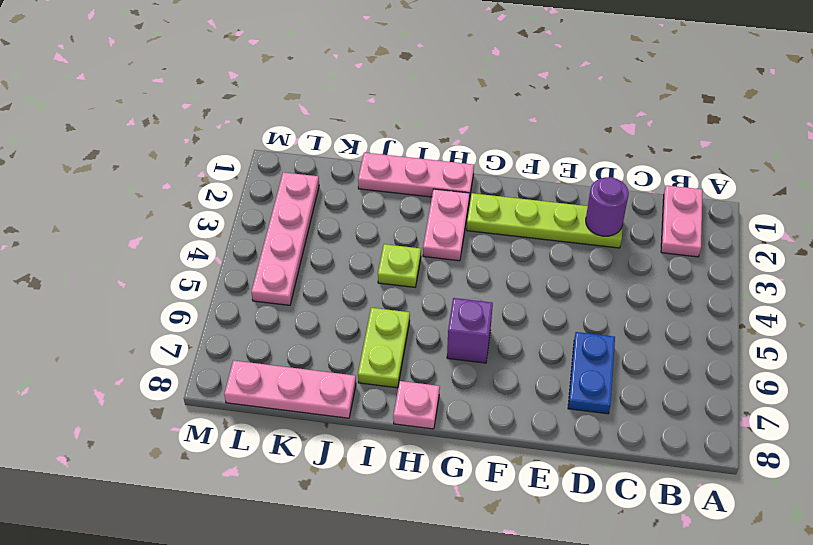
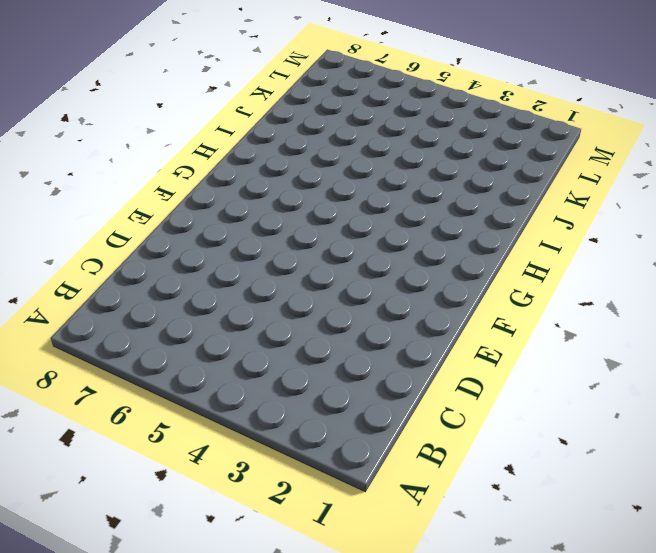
none -> pink plate B1:B2 level 1
none -> lime plate D2:G2 level 1
none -> blue plate D6:D7 level 1

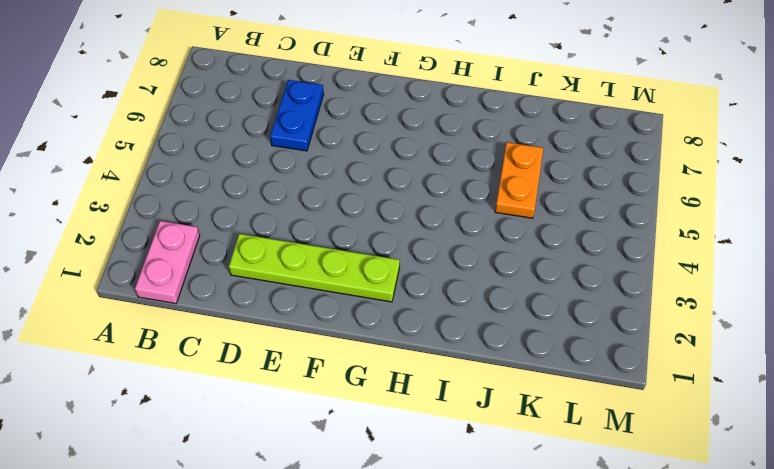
orange plate J5:J6 level 1 -> none
none -> purple brick G6 level 1
none -> pink plate H1:J1 level 1
none -> pink plate H2:H3 level 1

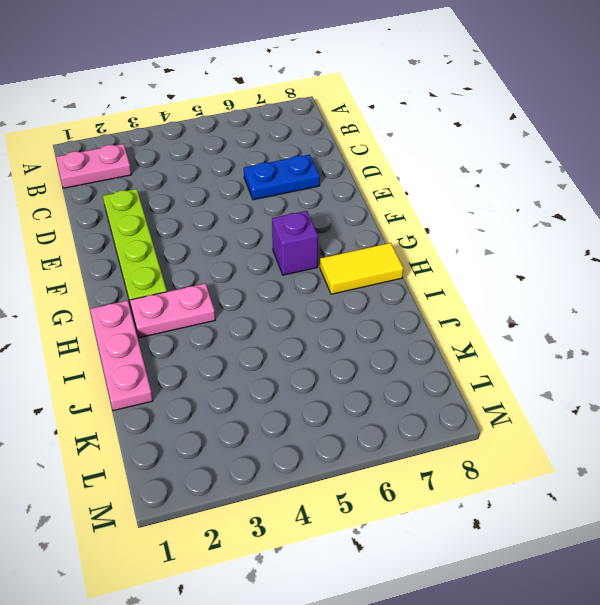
yellow tile H7:H8 level 1 -> pink plate H8 level 1
none -> lime plate I4 level 1
none -> lime plate I6:I7 level 1
none -> pink plate J8:L8 level 1

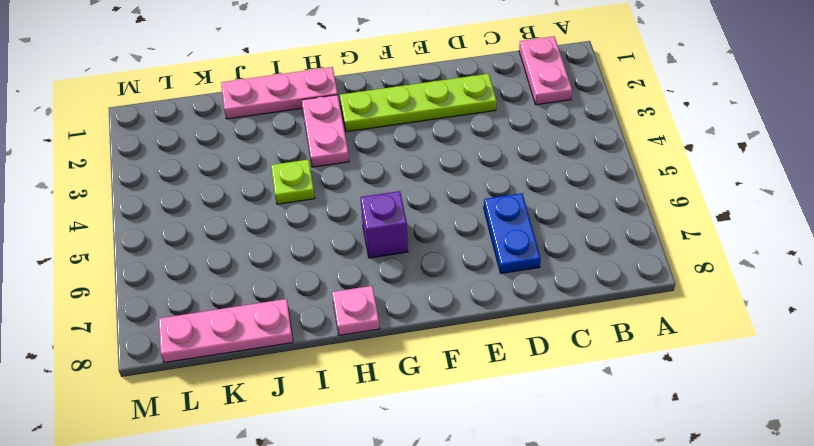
none -> lime plate I6:I7 level 1
none -> pink plate L2:L5 level 1
none -> purple round brick D2 level 2

